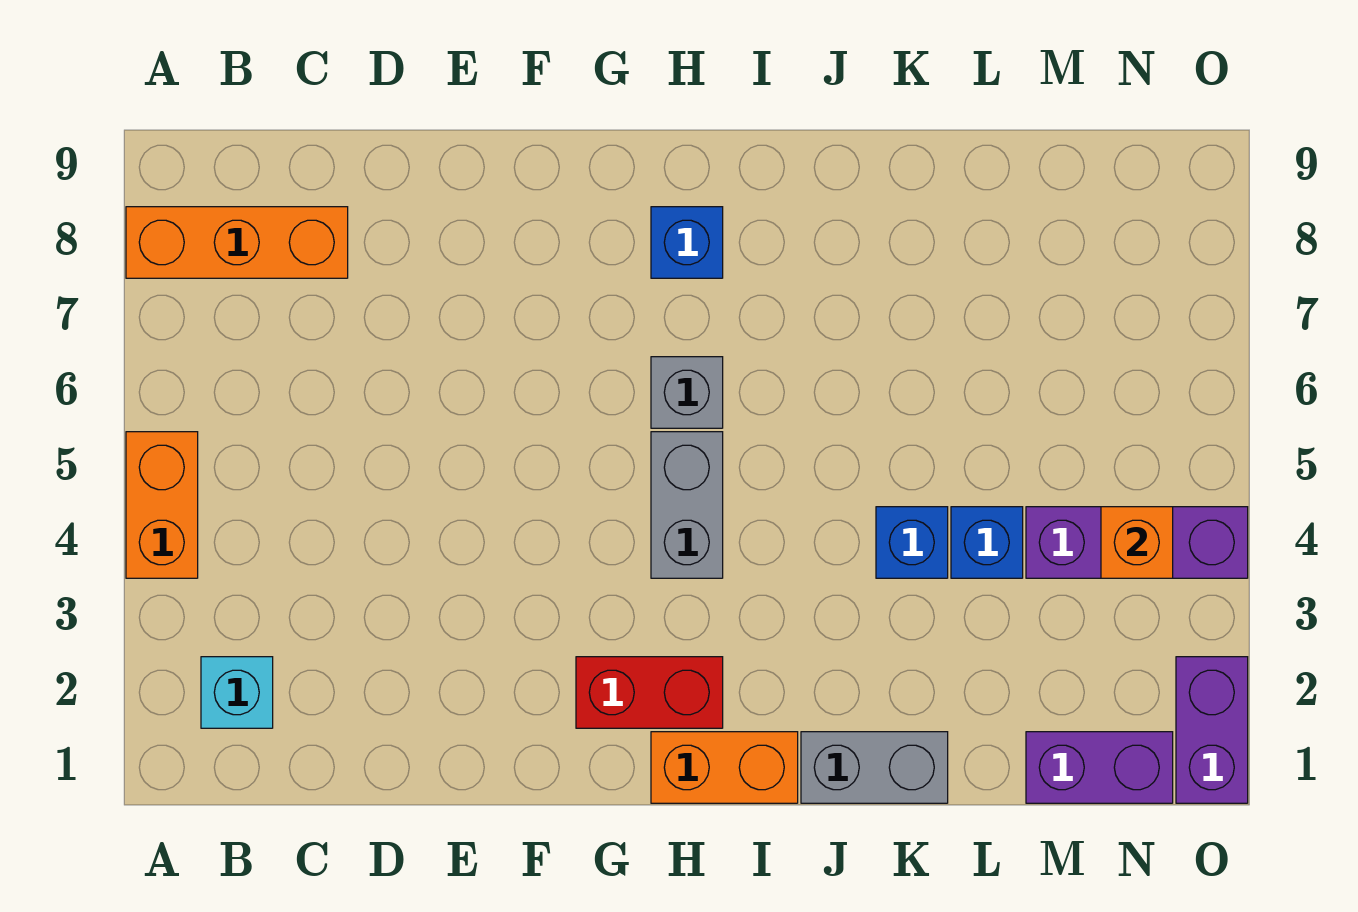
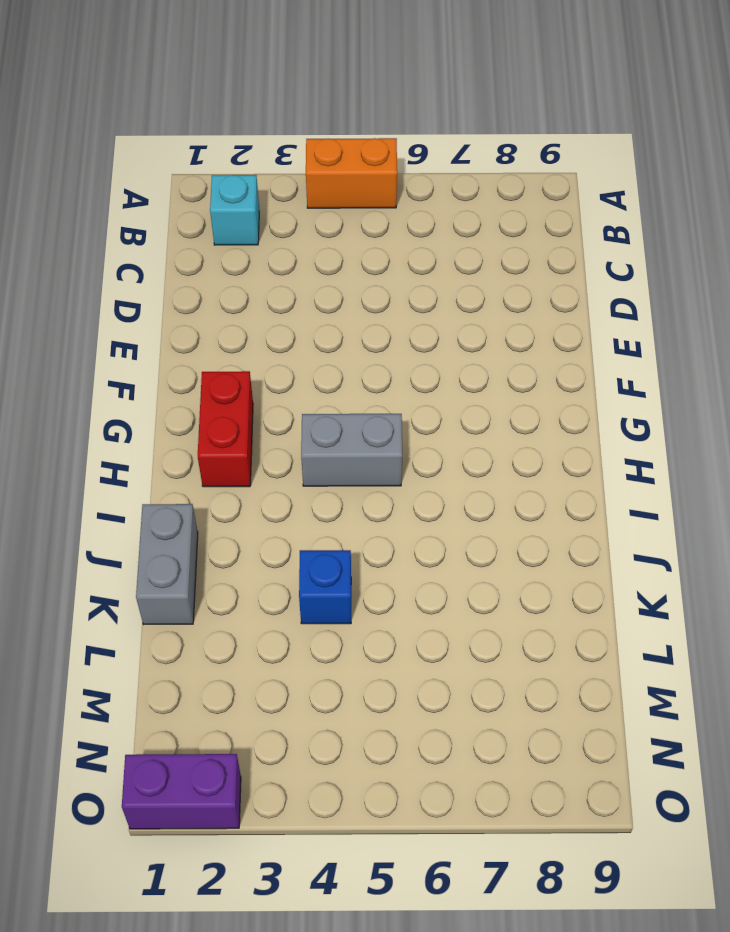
none -> orange brick A8:C8 level 1
none -> orange brick H1:I1 level 1
none -> grey brick H6 level 1

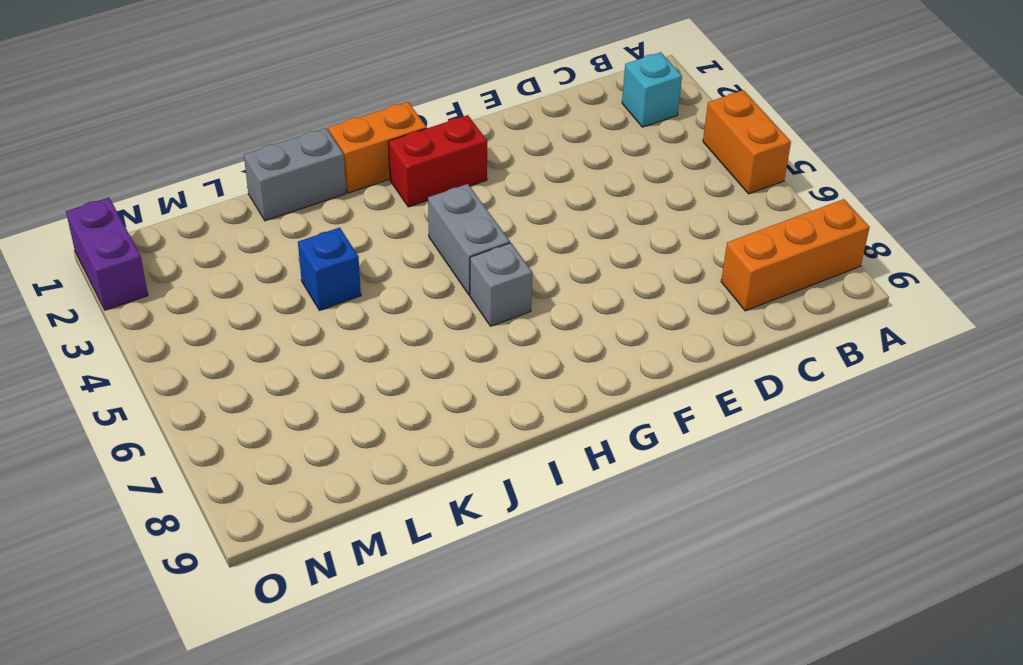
none -> blue brick H8 level 1
none -> blue brick L4 level 1
none -> purple brick M1:N1 level 1

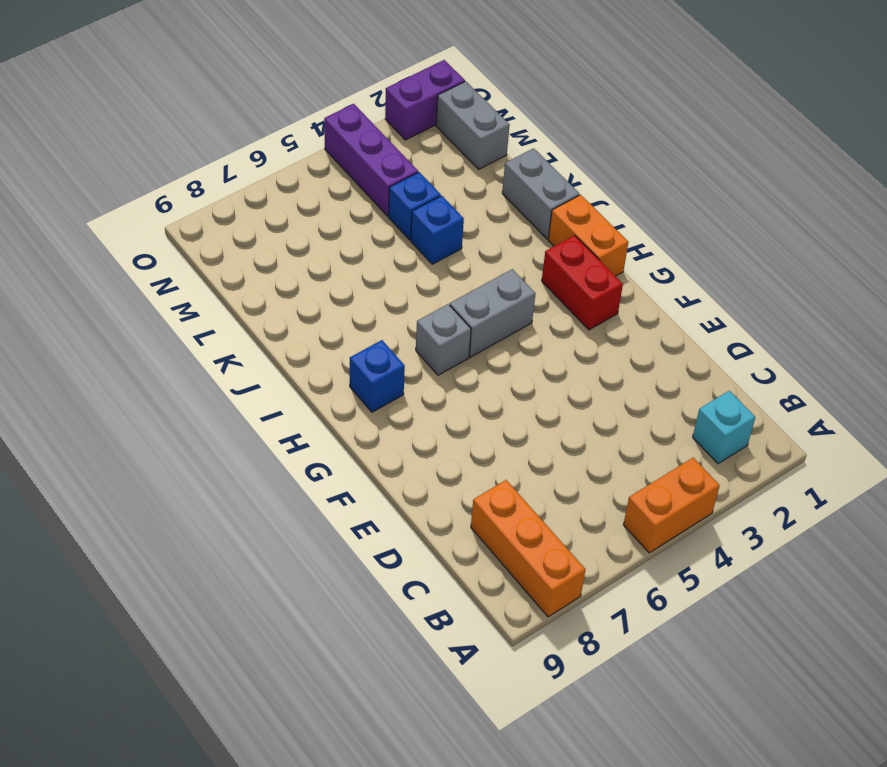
grey brick M1:N1 level 1 -> purple brick M1:N1 level 1
none -> orange brick N4 level 2

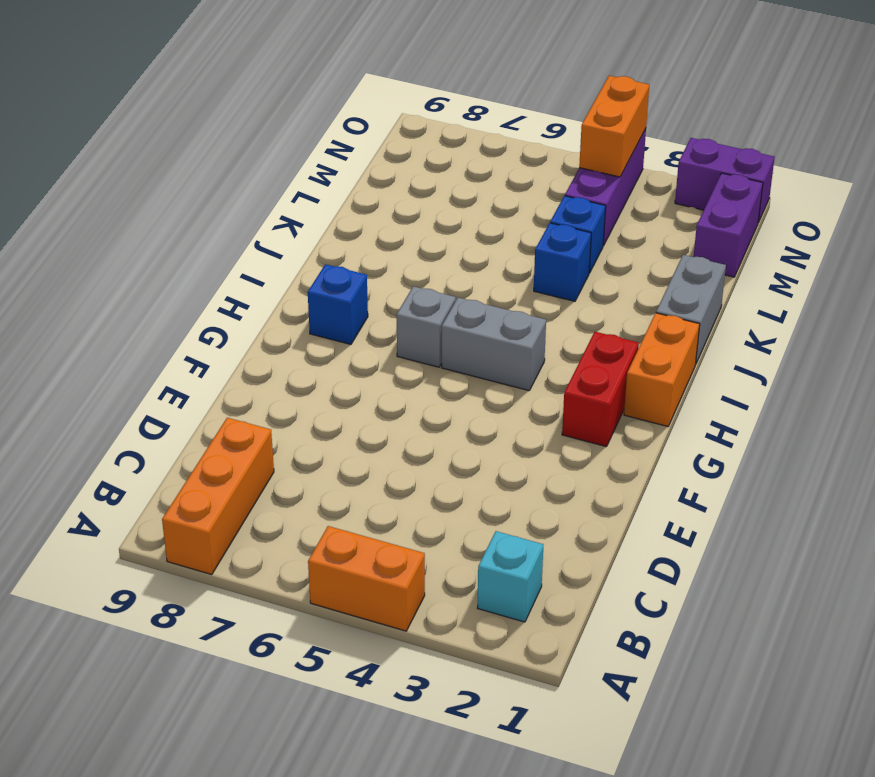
orange brick N4:O4 level 2 -> orange brick N4 level 2

